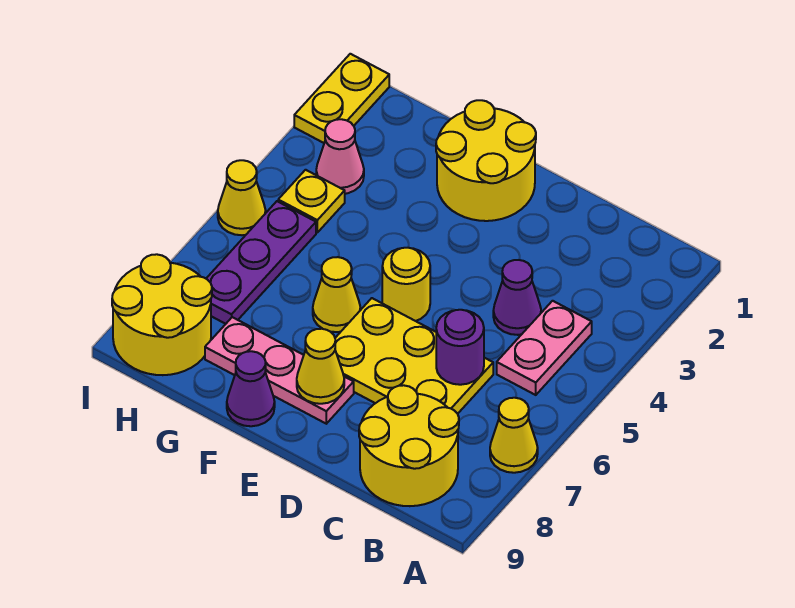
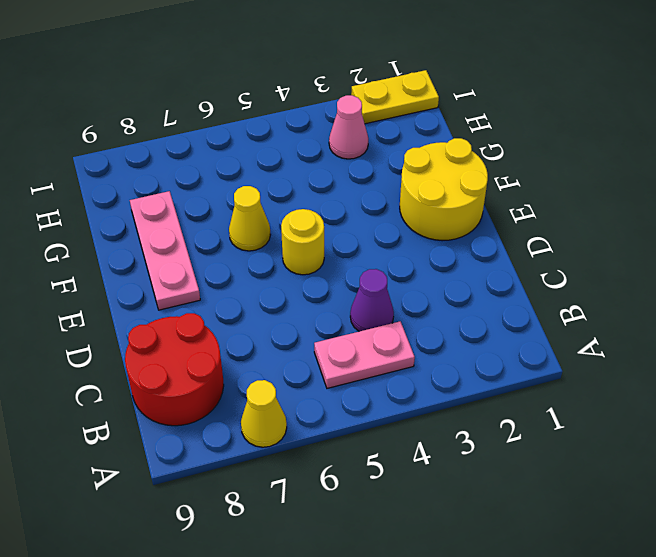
red round brick B8:C9 level 1 -> yellow round brick B8:C9 level 1
none -> yellow plate C6:E7 level 1
none -> purple cone F9 level 1
none -> yellow plate H4 level 1

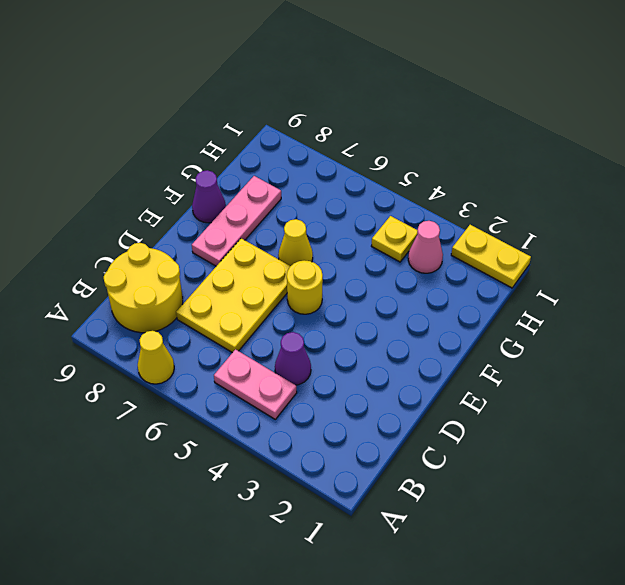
none -> yellow round brick E1:F2 level 1
none -> purple plate H5:H7 level 1
none -> yellow round brick H8:I9 level 1

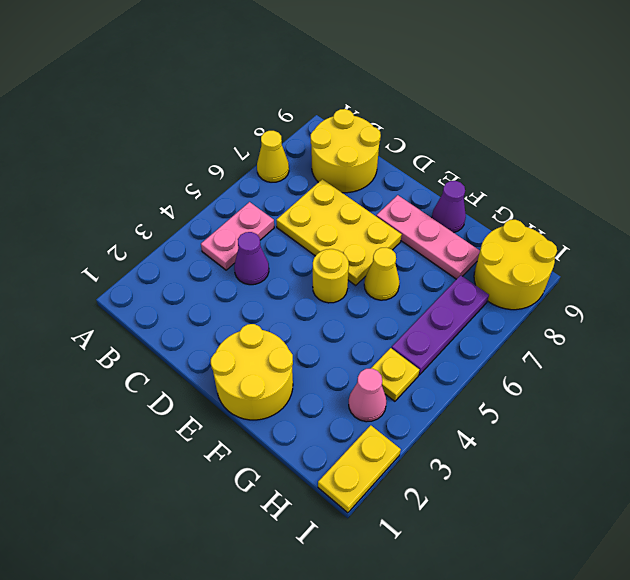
none -> yellow cone I5 level 1
none -> purple round brick C6 level 2
none -> yellow cone E8 level 2

